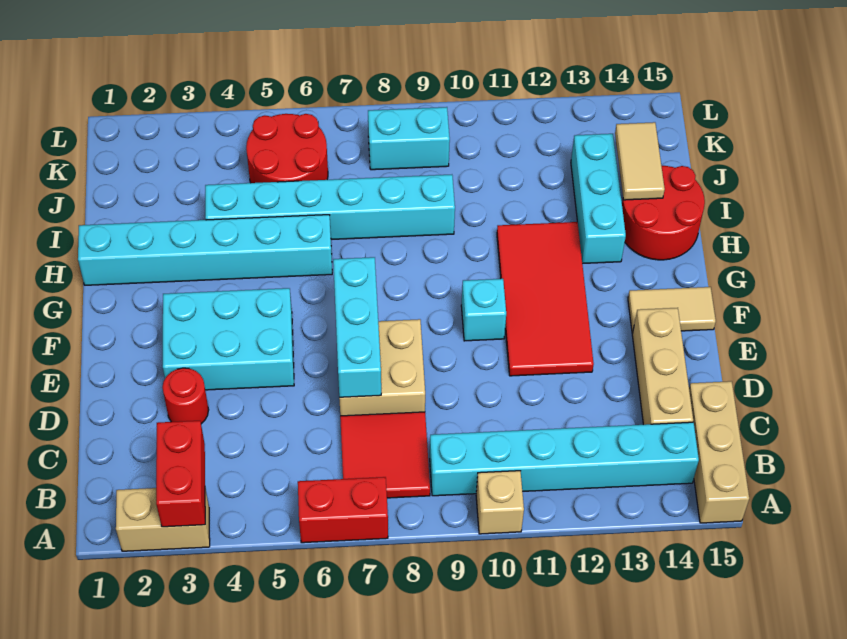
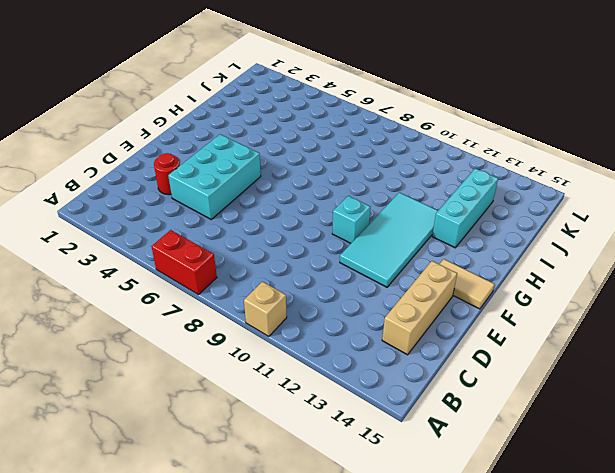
cyan brick D4:F5 level 1 -> cyan brick E3:F5 level 1
cyan tile E11:H12 level 1 -> red tile E11:H12 level 1
none -> tan brick A2:A3 level 1
none -> tan brick A15:C15 level 1
none -> red tile B7:C8 level 1

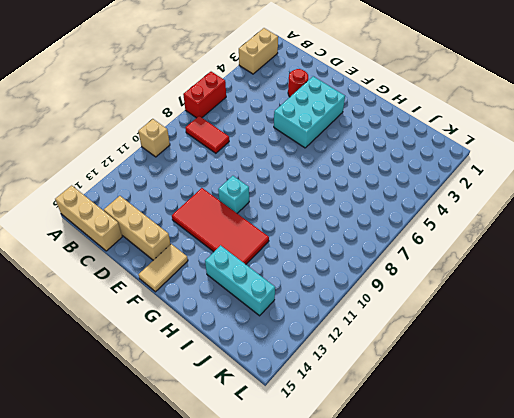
red tile B8:C8 level 1 -> red tile B7:C8 level 1
none -> cyan brick B9:B14 level 1
none -> tan brick D7:E8 level 1
none -> cyan brick H1:H6 level 1

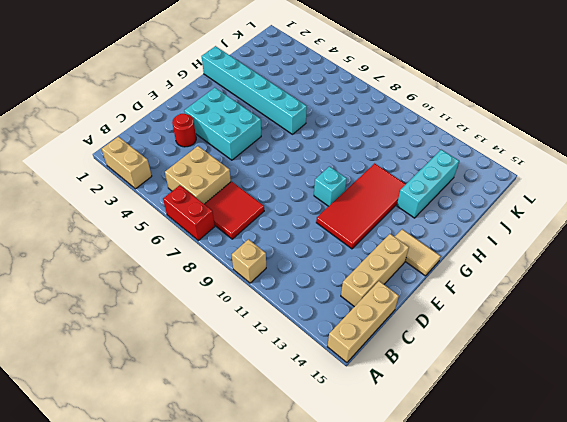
tan brick B5:C6 level 1 -> tan brick D7:E8 level 1
none -> cyan brick B9:B14 level 1
none -> red round brick H14:I15 level 1
none -> cyan brick I4:I9 level 1

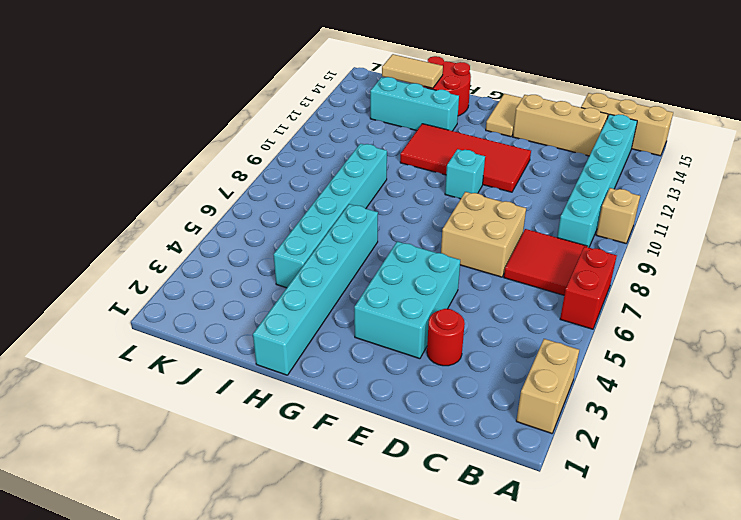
none -> red round brick J5:K6 level 1
none -> cyan brick K8:K9 level 1
none -> red brick A3:B3 level 2

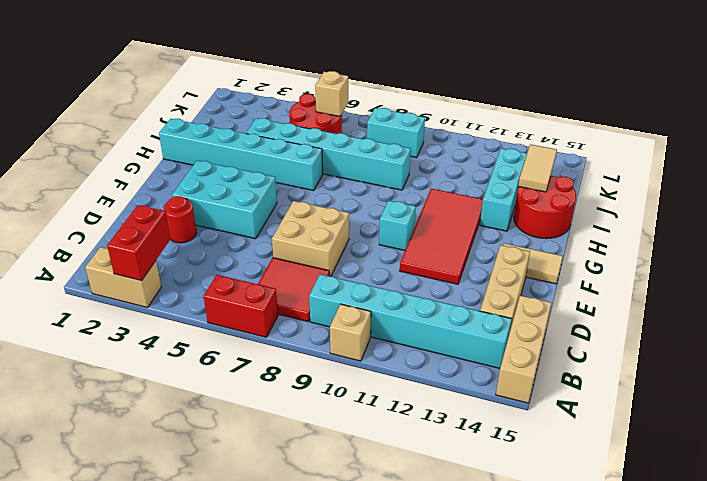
tan brick K6 level 2 -> none
none -> cyan brick D7:F7 level 2

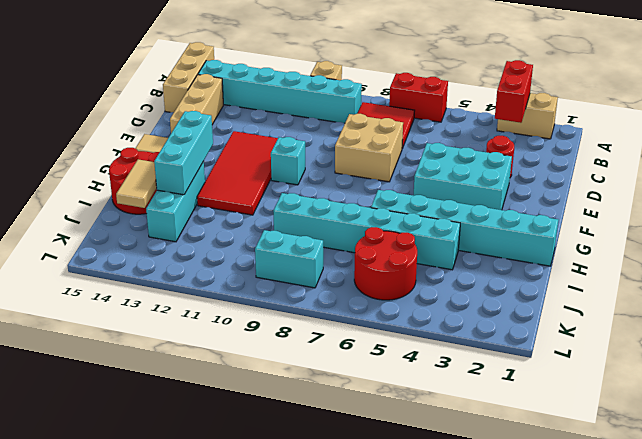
cyan brick G13:I13 level 2 -> cyan brick D7:F7 level 2

